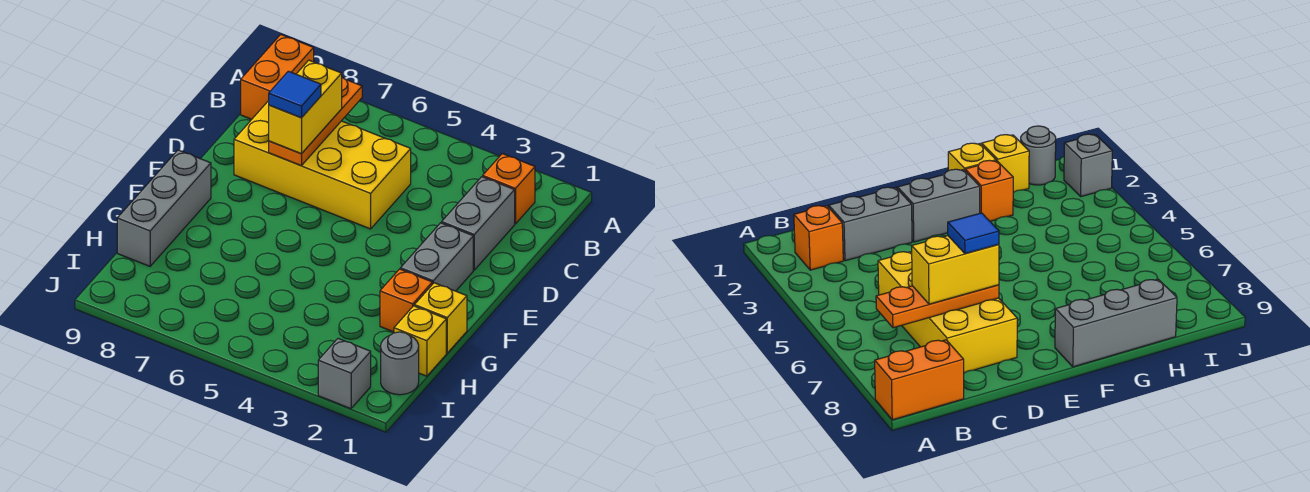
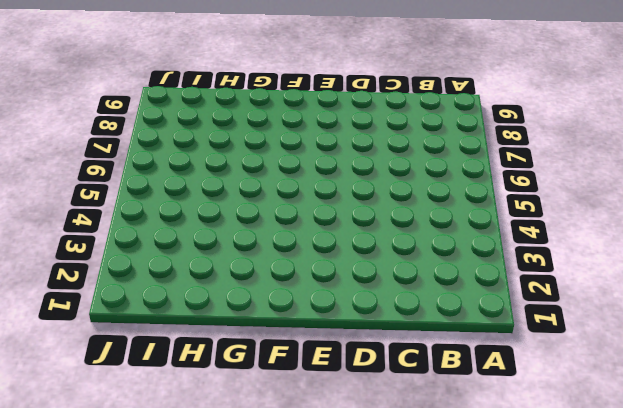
none -> orange brick A9:B9 level 1
none -> orange brick B2 level 1
none -> grey brick C2:D2 level 1

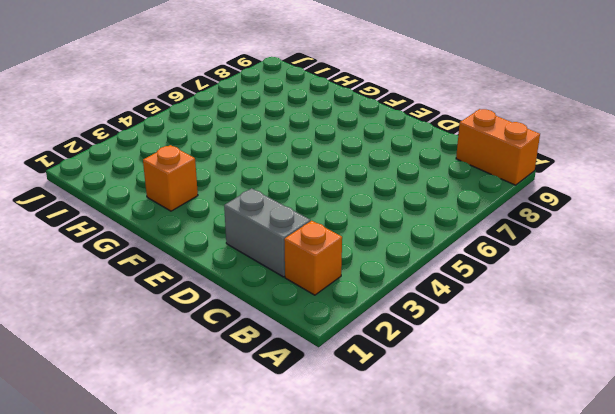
none -> yellow brick C5:D8 level 1
none -> grey brick E2:F2 level 1
none -> grey brick F9:H9 level 1

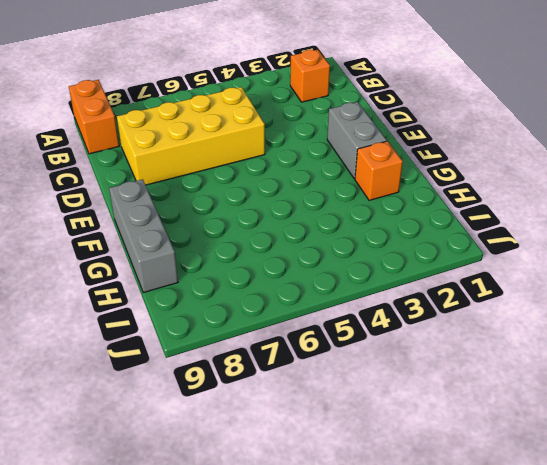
none -> grey brick C2:D2 level 1
none -> yellow brick G1 level 1
none -> yellow brick H1 level 1

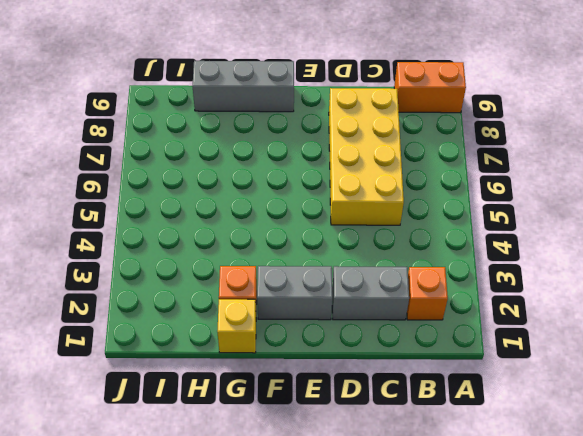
none -> yellow brick H1 level 1
none -> grey round brick I1 level 1
none -> grey brick J2 level 1

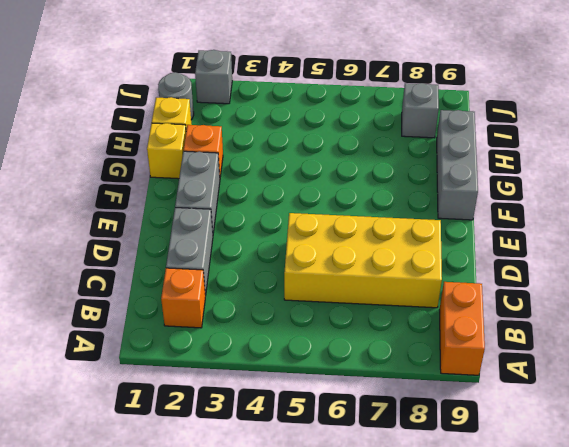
grey brick I8 level 1 -> none
none -> orange plate B7:D7 level 2
none -> yellow brick C7:D7 level 3
none -> blue tile D7 level 4

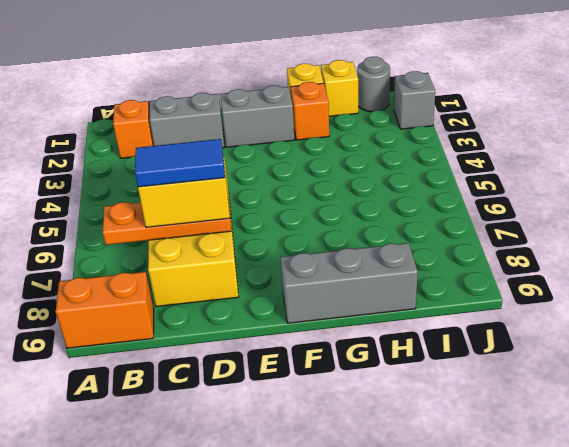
blue tile C7:D7 level 4 -> blue tile D7 level 4

